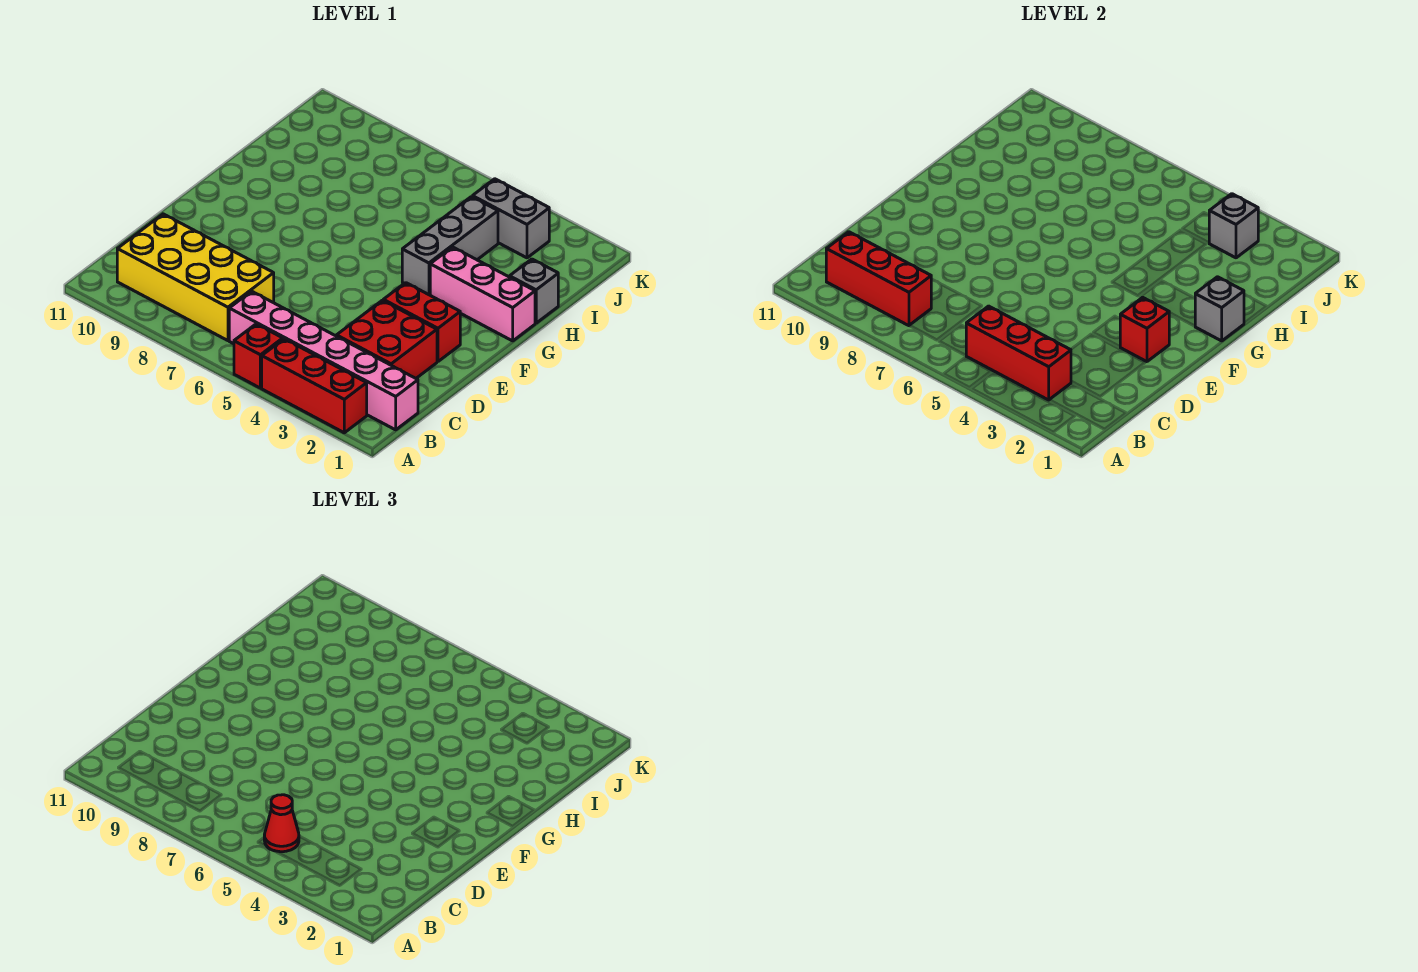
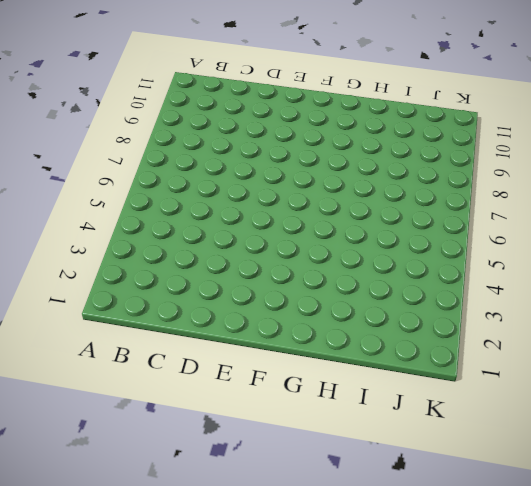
none -> red brick A2:A4 level 1
none -> red brick A5 level 1
none -> pink brick B1:B6 level 1

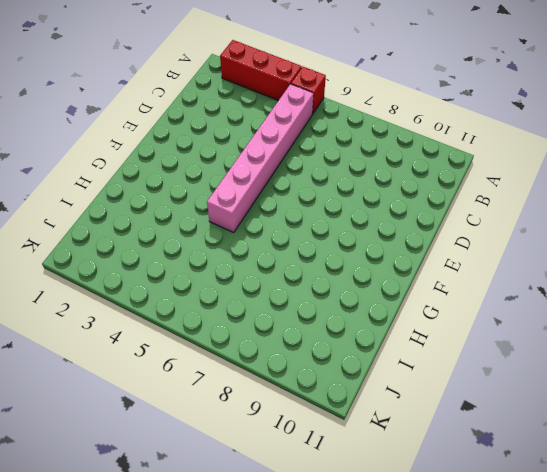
pink brick B5:G5 level 1 -> pink brick B1:B6 level 1
none -> yellow brick B7:C10 level 1
none -> red brick C2:D3 level 1
none -> red brick E2:E3 level 1

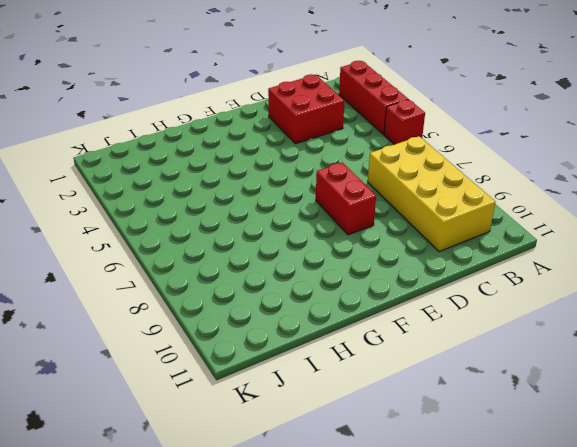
red brick E7:E8 level 1 -> red brick E2:E3 level 1
none -> pink brick B1:B6 level 1
none -> pink brick G1:G3 level 1
none -> grey brick G4:I4 level 1

